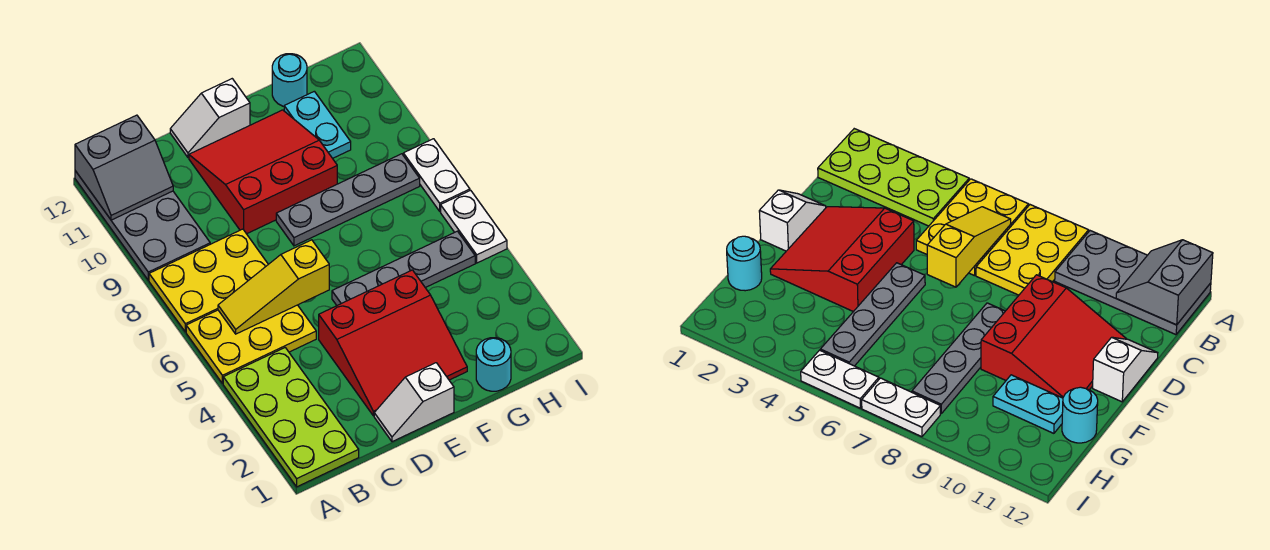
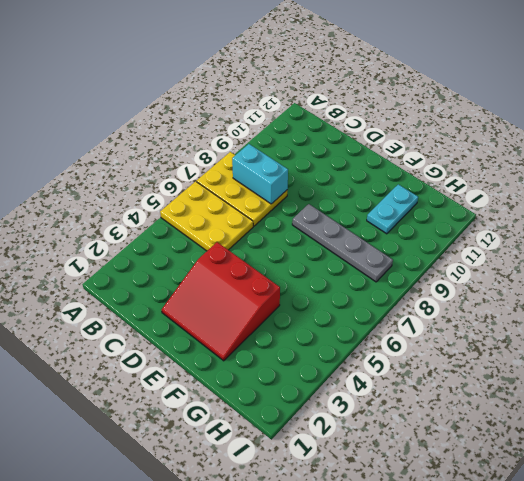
cyan brick B8:C8 level 2 -> none
none -> lime plate A1:B4 level 1
none -> grey plate A9:B12 level 1
none -> white slope D1:E1 level 1 top E

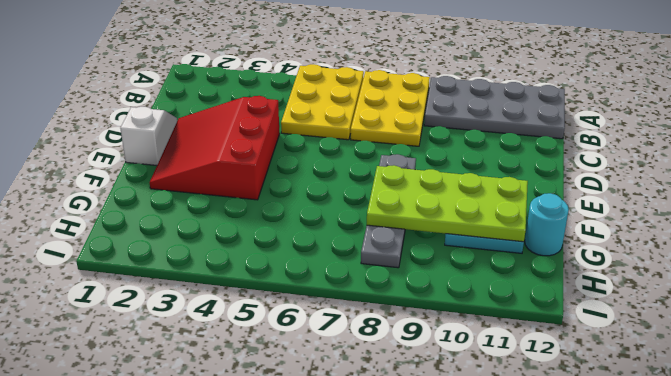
lime plate F8:G11 level 2 -> lime plate A1:B4 level 1
none -> red slope D9:F11 level 1 top 9
none -> white slope D12:E12 level 1 top E
none -> grey plate E5:H5 level 1

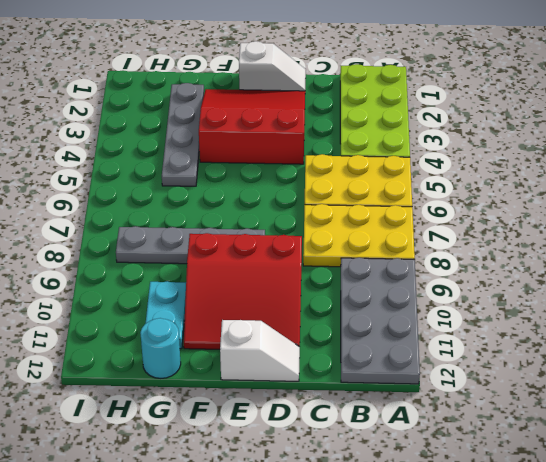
grey plate G2:G5 level 1 -> grey plate E5:H5 level 1
none -> cyan round brick G1 level 1
none -> white plate I5:I6 level 1
none -> white plate I7:I8 level 1

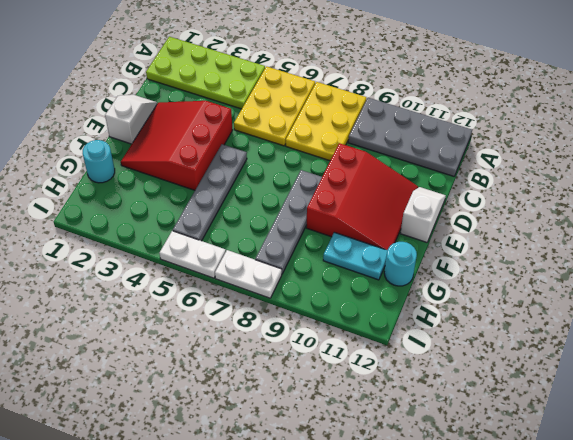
none -> grey slope A11:B12 level 2 top 12
none -> yellow slope B6:D6 level 2 top D

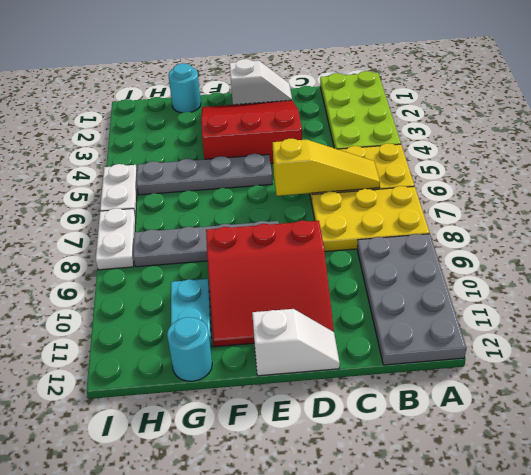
none -> grey slope A11:B12 level 2 top 12

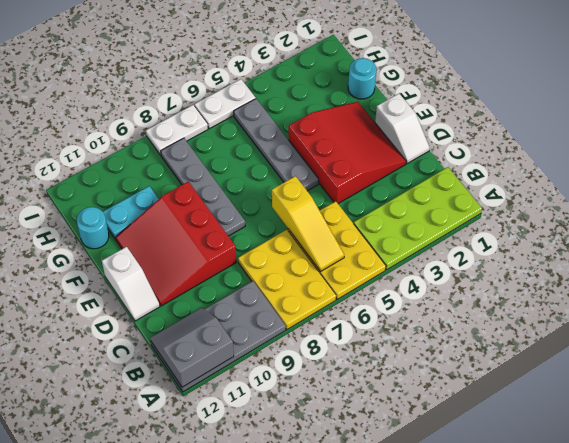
grey slope A11:B12 level 2 top A -> grey slope A11:B12 level 2 top 12

